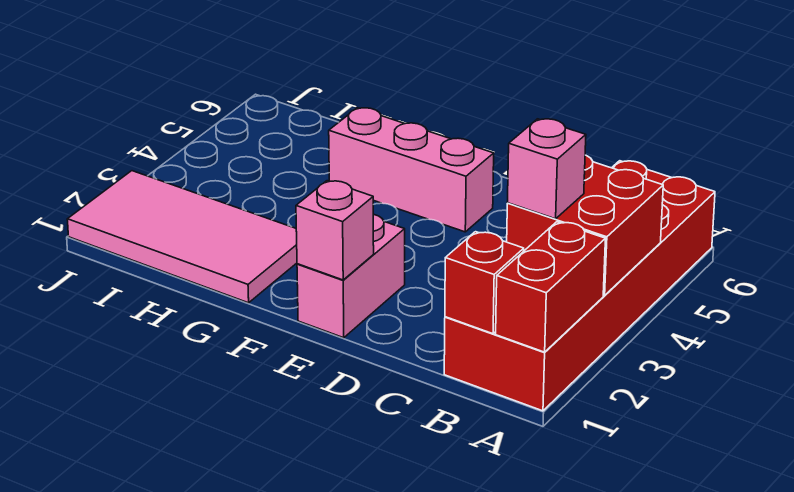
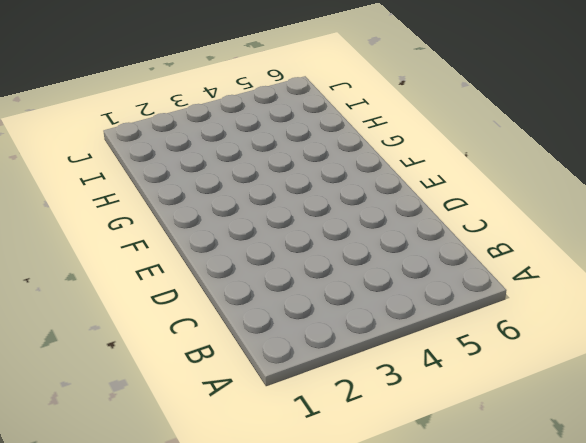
none -> red brick A1:B6 level 1
none -> pink brick E1:E2 level 1

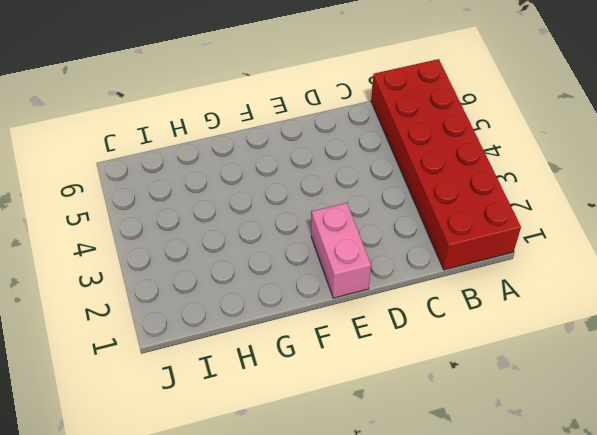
none -> pink brick E5:G5 level 1
none -> pink tile G1:J2 level 1

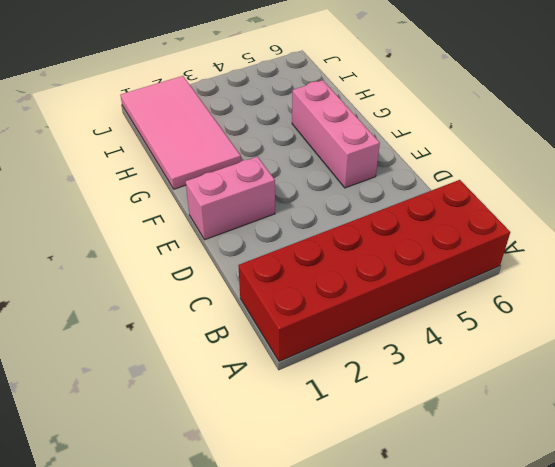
none -> red brick A1:A2 level 2
none -> red brick A3:B4 level 2

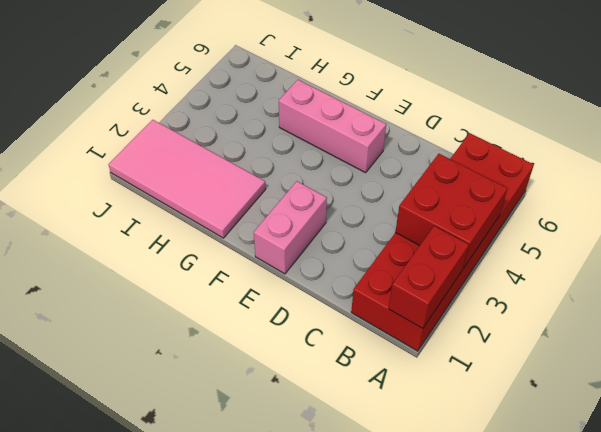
none -> red brick B1 level 2
none -> pink brick E1 level 2

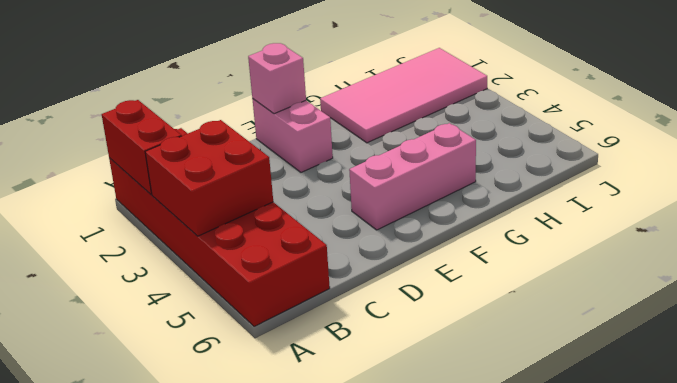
none -> red brick B1 level 2
none -> pink brick B3 level 3

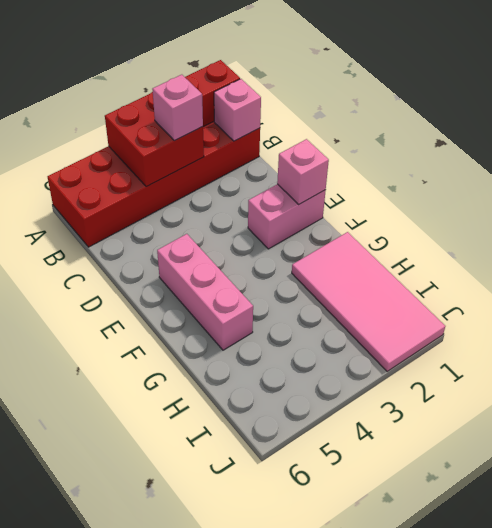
pink brick B1 level 2 -> red brick B1 level 2

